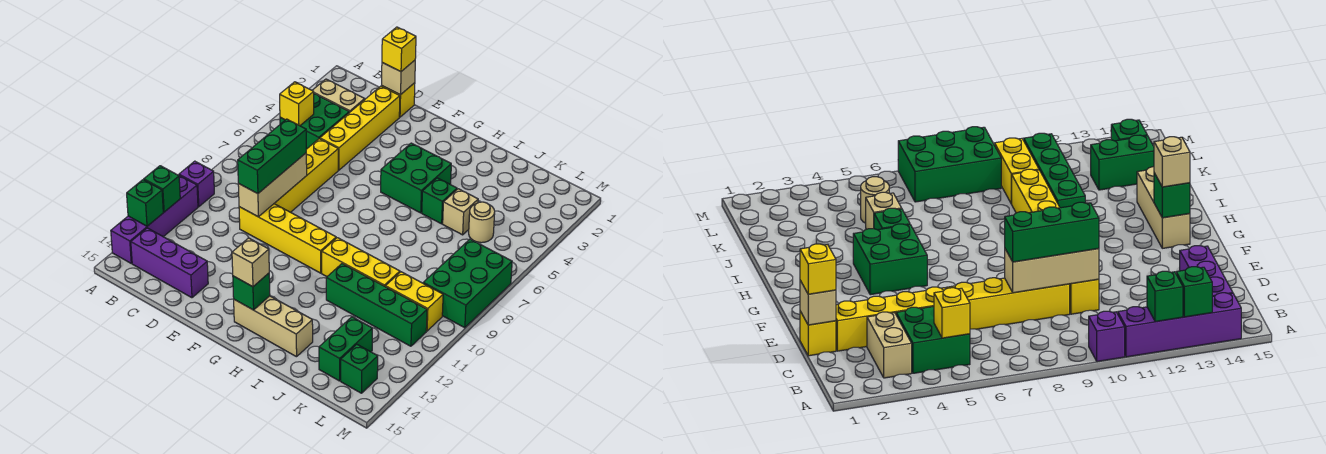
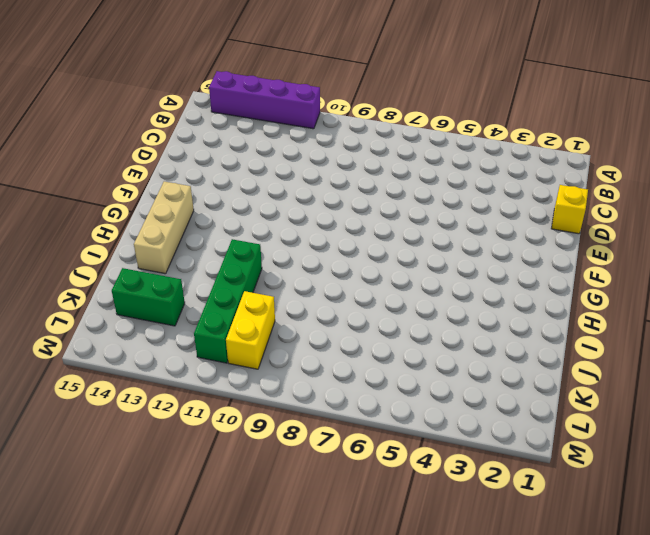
none -> purple brick A10 level 1
none -> tan brick B3:C3 level 1
none -> green brick B4:C5 level 1

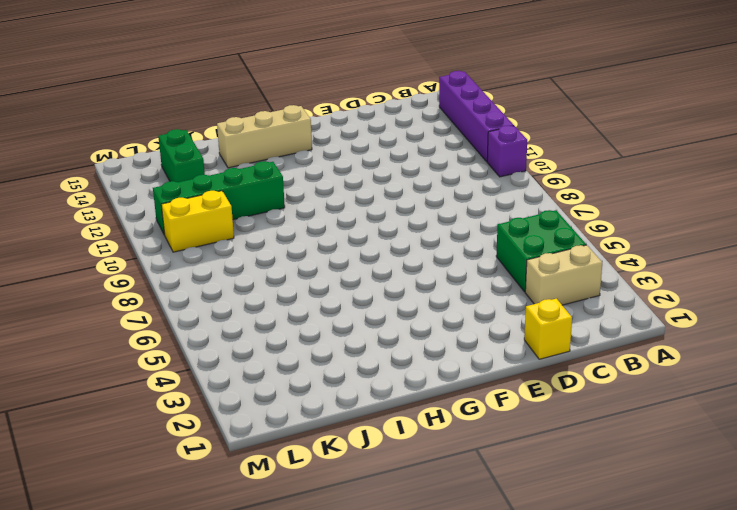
none -> purple brick B14:D14 level 1
none -> yellow brick D2:D5 level 1
none -> yellow brick D6:D9 level 1

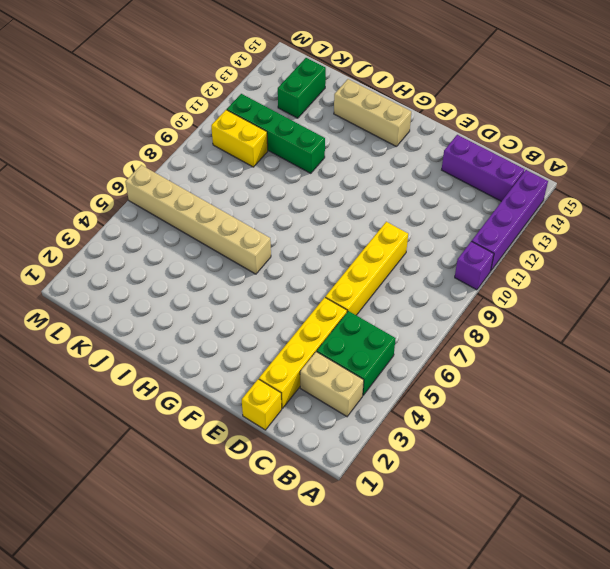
tan brick H6:M6 level 1 -> none
none -> yellow brick D10:G10 level 1
none -> green brick G4:H5 level 1
none -> yellow brick H10:J10 level 1

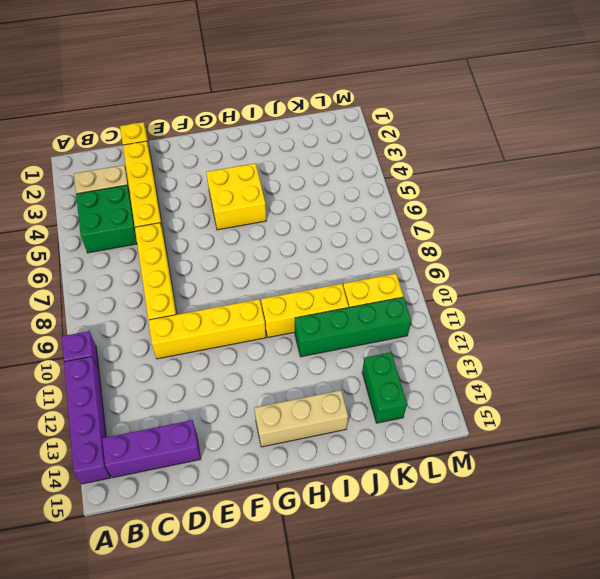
yellow brick G4:H5 level 1 -> green brick G4:H5 level 1
none -> green brick I5 level 1
none -> tan brick J5 level 1
none -> tan round brick K5 level 1

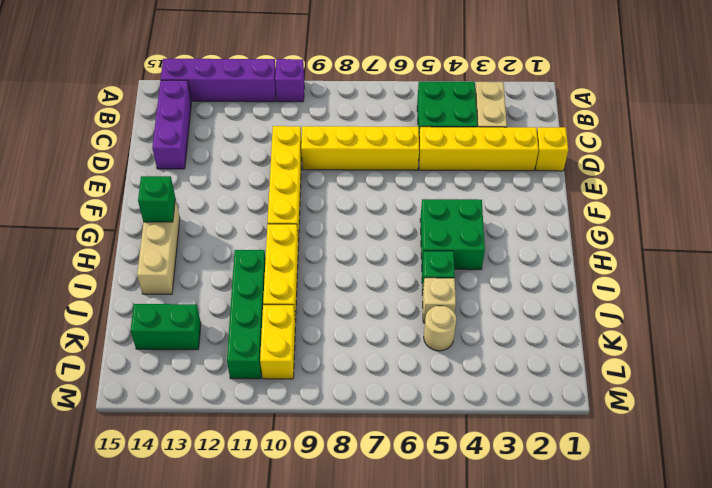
none -> green brick L7:M9 level 1
none -> green brick L14 level 1
none -> green brick A12 level 2

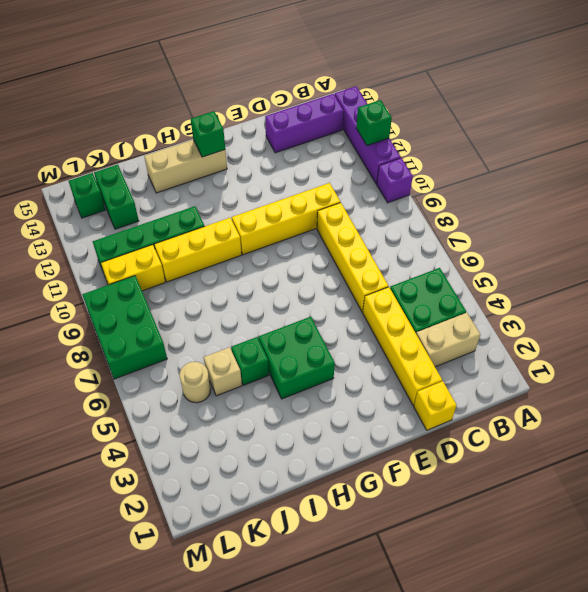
none -> green brick A13 level 2
none -> yellow brick B5 level 2
none -> tan brick D1 level 2

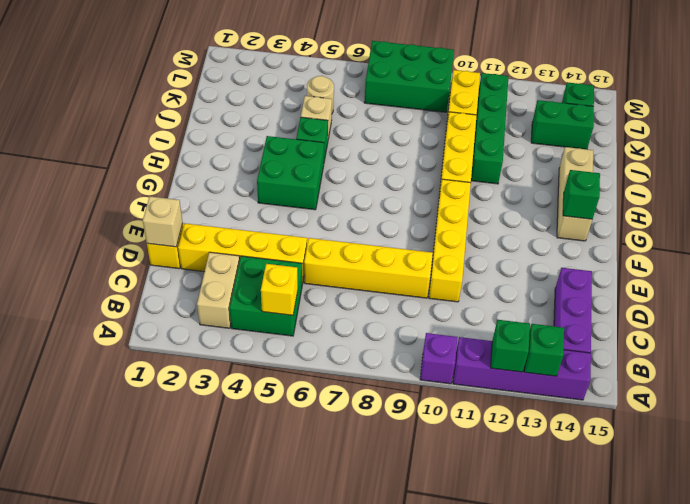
none -> tan brick D8:D10 level 2
none -> yellow brick D1 level 3
none -> green brick D8:D10 level 3

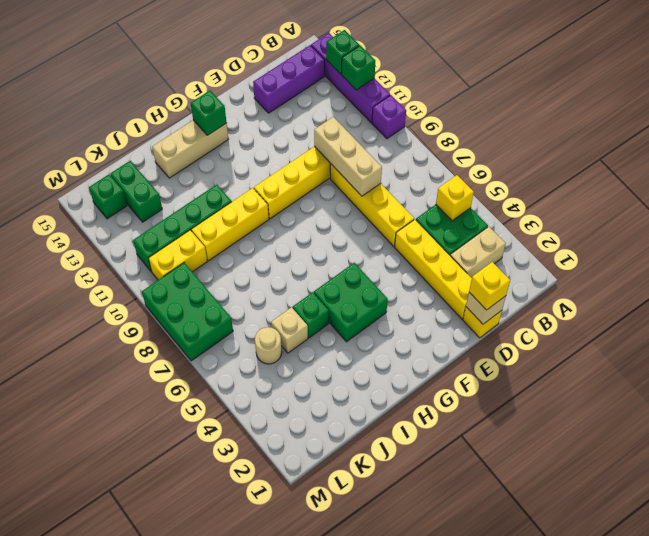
none -> green brick D8:D10 level 3
none -> tan brick G14 level 3

